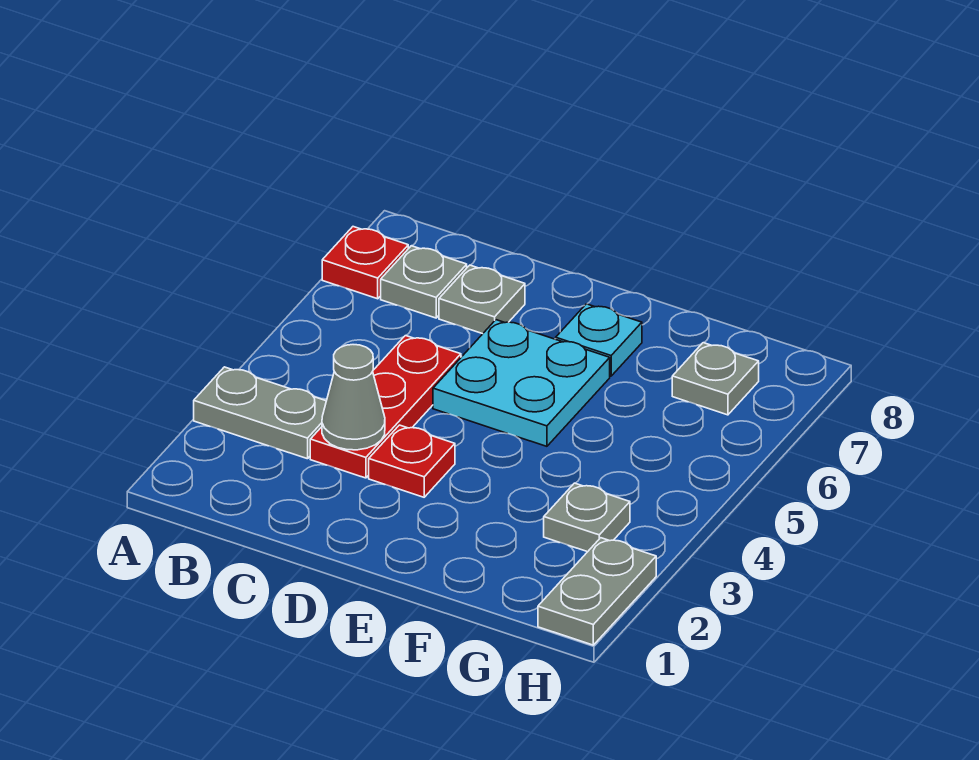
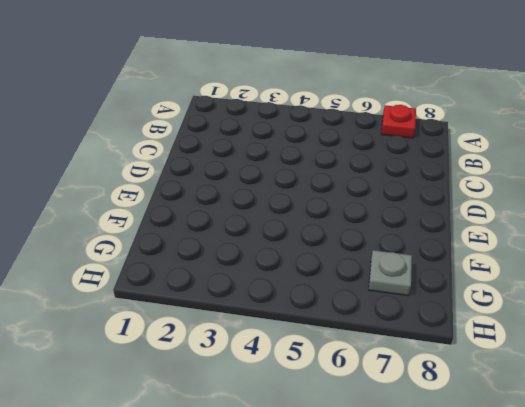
none -> grey plate A3:B3 level 1
none -> grey plate B7 level 1
none -> red plate C3:C5 level 1

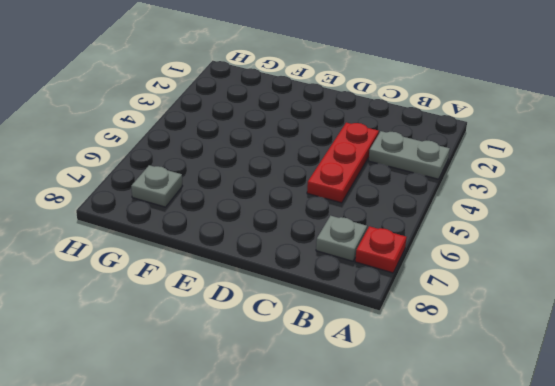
none -> grey plate C7 level 1
none -> red plate D3 level 1
none -> cyan plate D5:E6 level 1

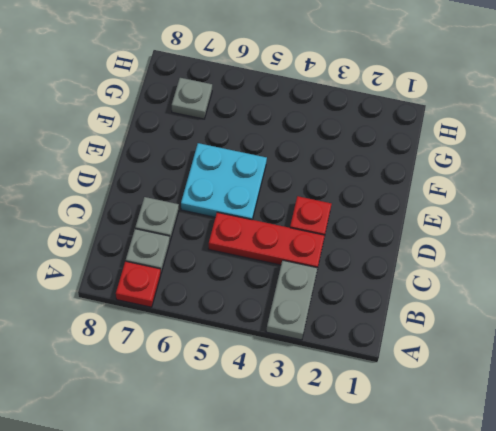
none -> cyan plate E7 level 1
none -> grey plate G3 level 1
none -> grey plate H1:H2 level 1

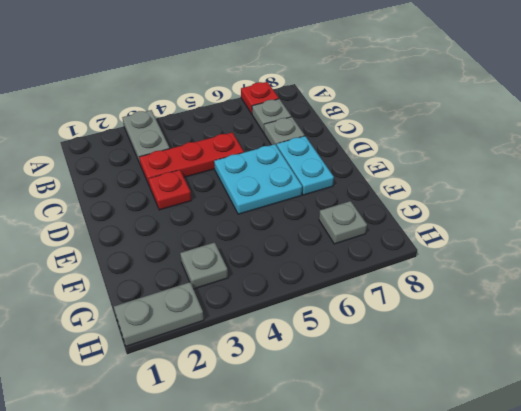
cyan plate D7:E7 level 1 -> cyan plate E7 level 1
none -> grey cone C3 level 2

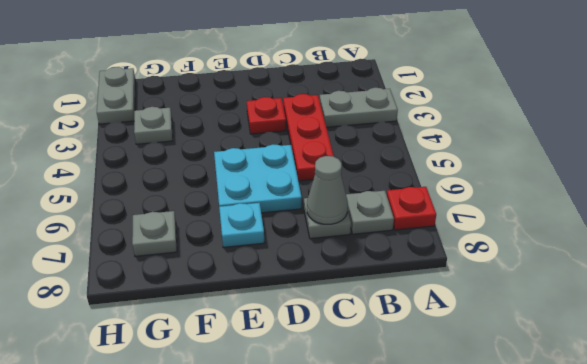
grey cone C7 level 2 -> grey cone C3 level 2

